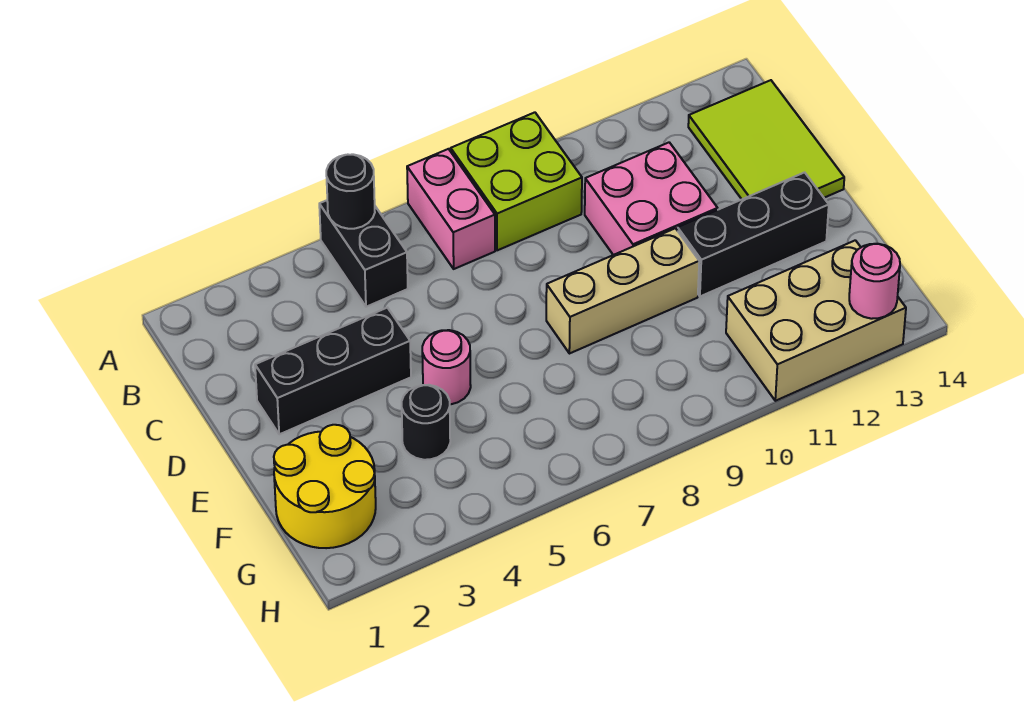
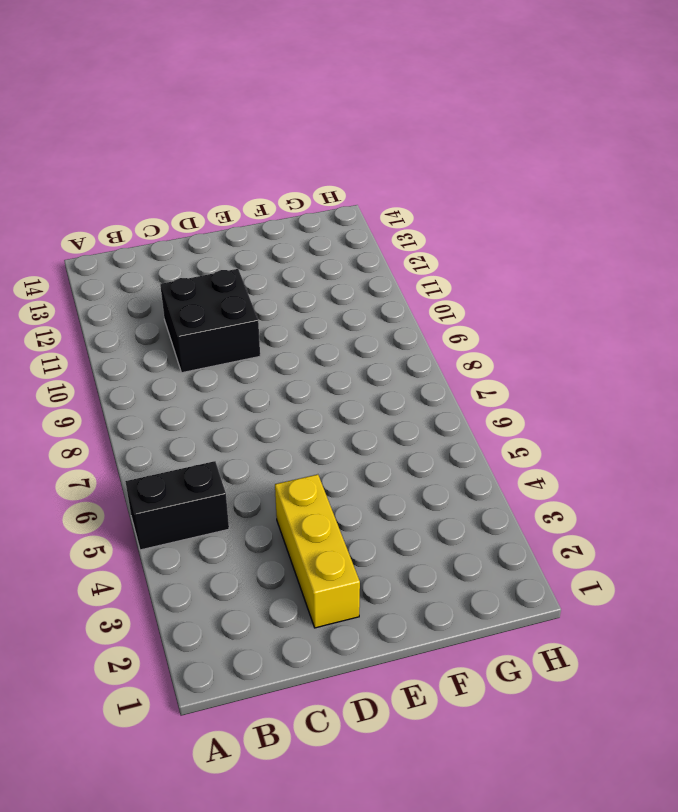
black brick C10:D11 level 1 -> pink brick C10:D11 level 1
yellow brick D2:D4 level 1 -> black brick D2:D4 level 1
none -> pink brick A7:B7 level 1
none -> lime brick A8:B9 level 1
none -> lime tile B13:D14 level 1

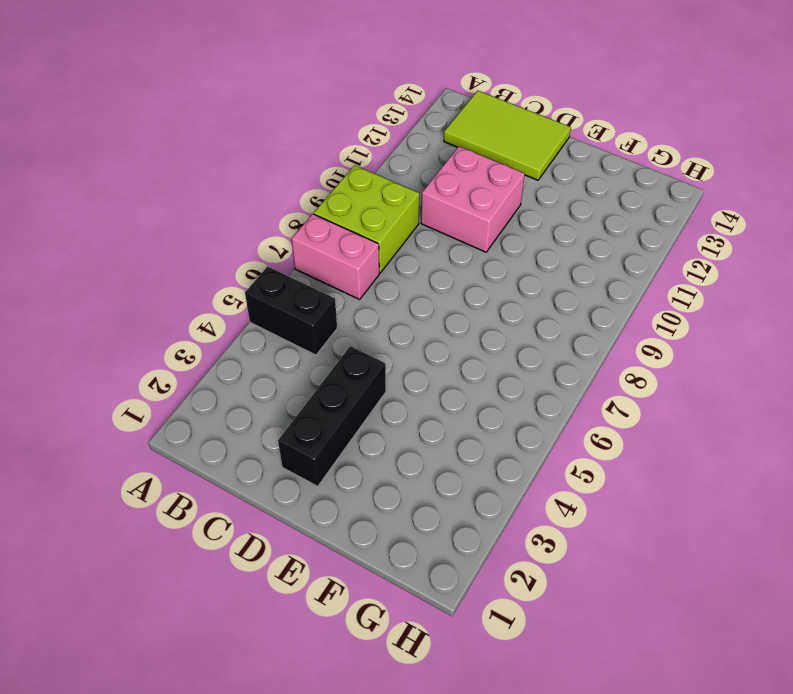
none -> pink round brick E5 level 1
none -> tan brick E8:E10 level 1
none -> black brick E11:E13 level 1

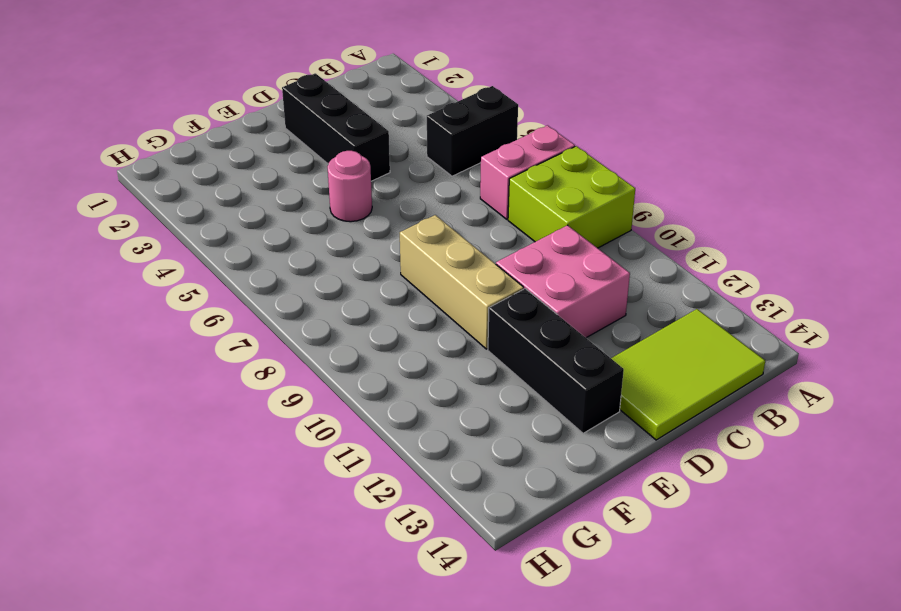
none -> yellow round brick F1:G2 level 1
none -> black round brick F4 level 1
none -> tan brick G11:H13 level 1

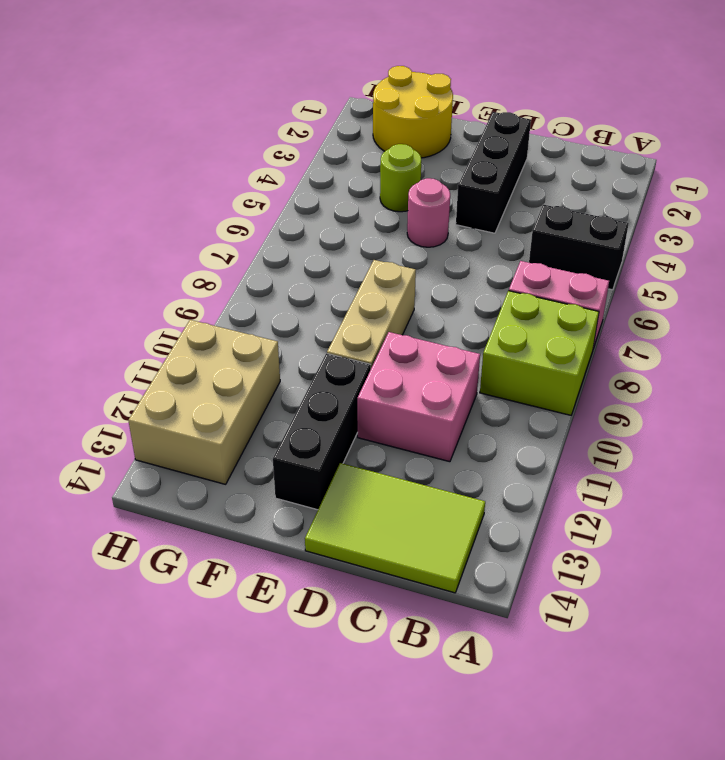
lime round brick F4 level 1 -> black round brick F4 level 1
none -> black round brick A5 level 2
none -> pink round brick H13 level 2

